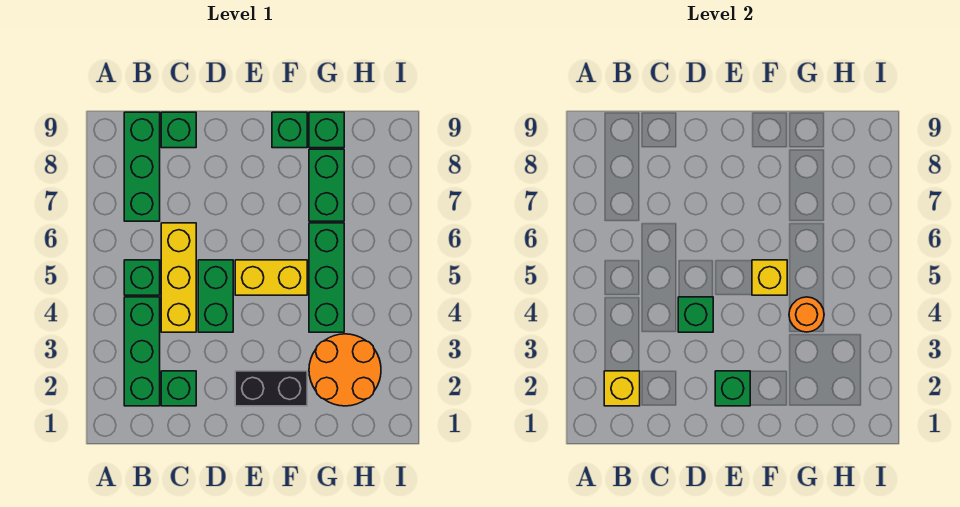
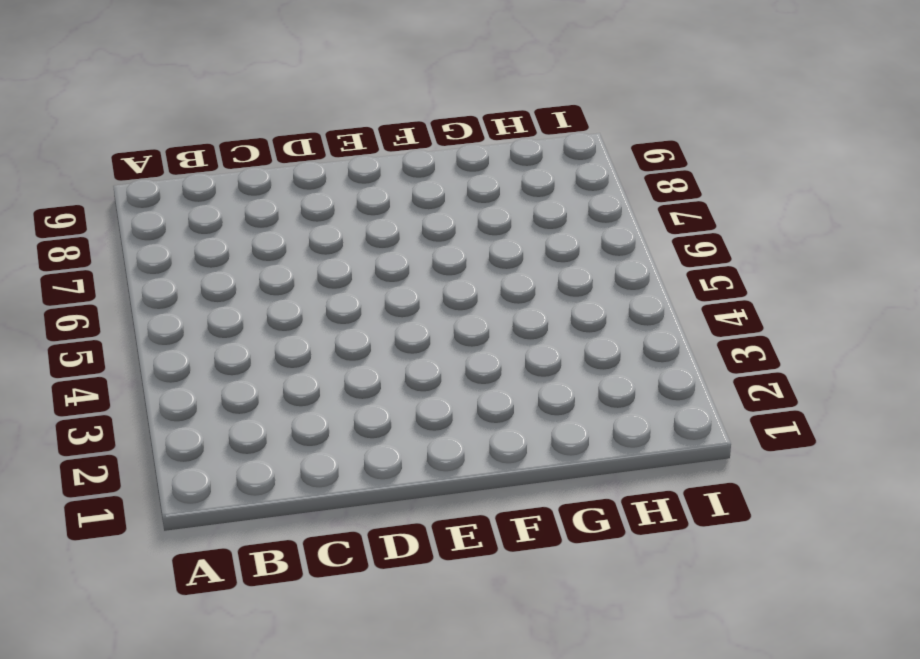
none -> green brick B2:B4 level 1
none -> green brick B5 level 1
none -> green brick B7:B9 level 1

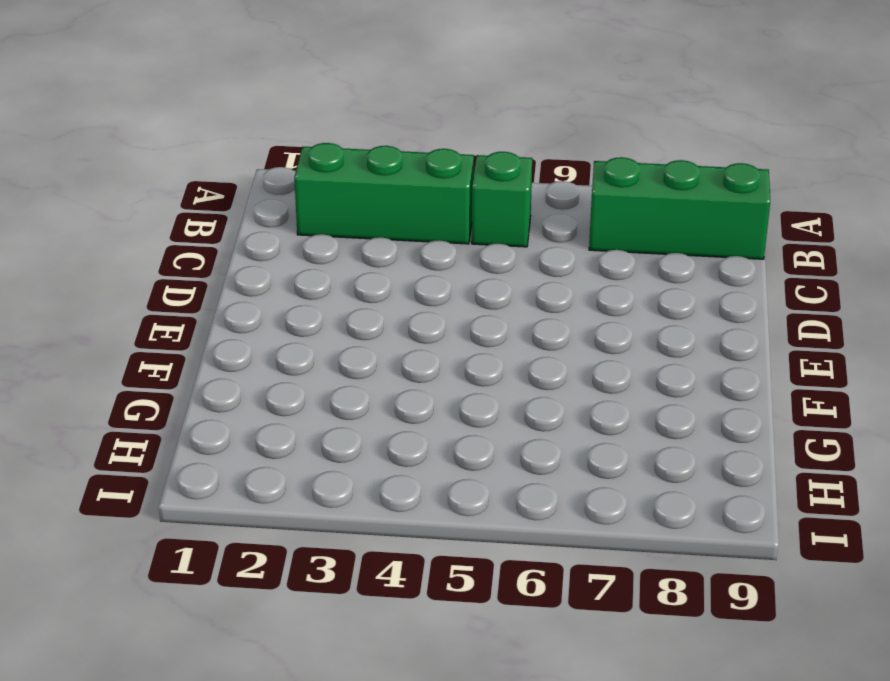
none -> green brick C2 level 1
none -> yellow brick C4:C6 level 1
none -> green brick C9 level 1

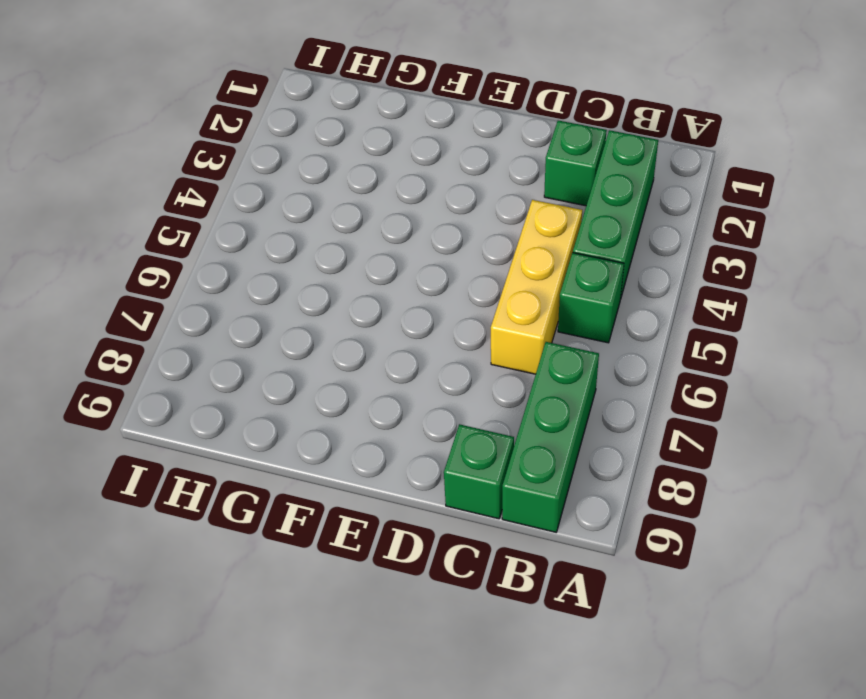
none -> green brick D4:D5 level 1
none -> black brick E2:F2 level 1
none -> yellow brick E5:F5 level 1

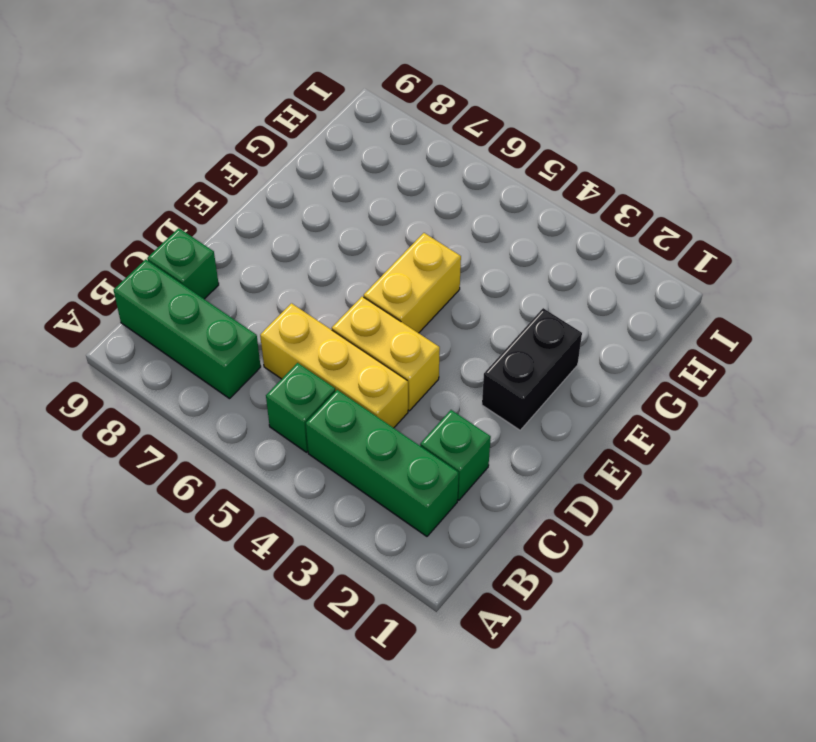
yellow brick D4:D5 level 1 -> green brick D4:D5 level 1
none -> green brick F9 level 1
none -> orange round brick G2:H3 level 1
none -> green brick G4:G6 level 1

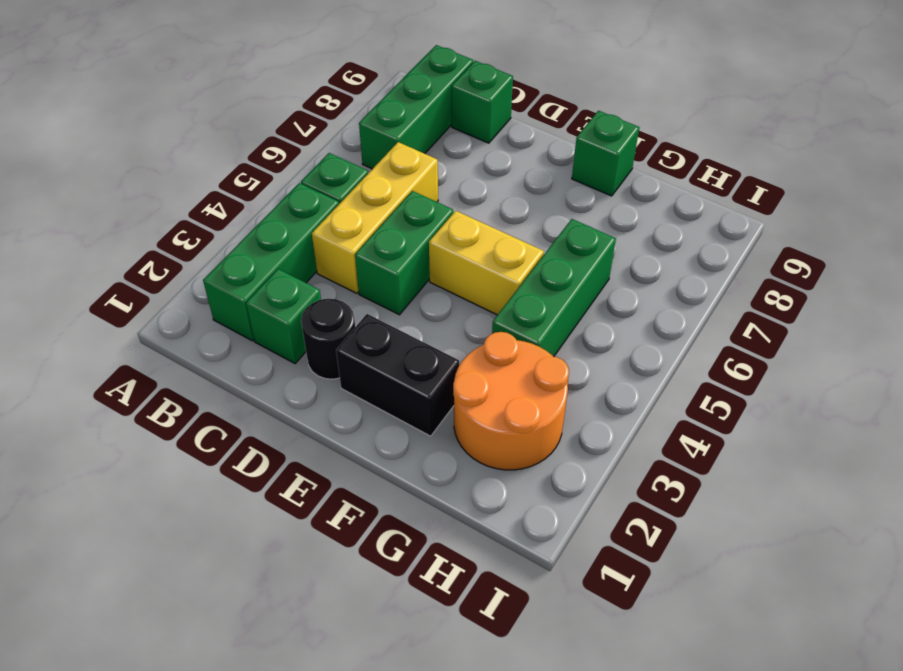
black round brick D2 level 1 -> none
none -> green brick G7:G8 level 1
none -> green brick G9 level 1
none -> yellow brick B2 level 2

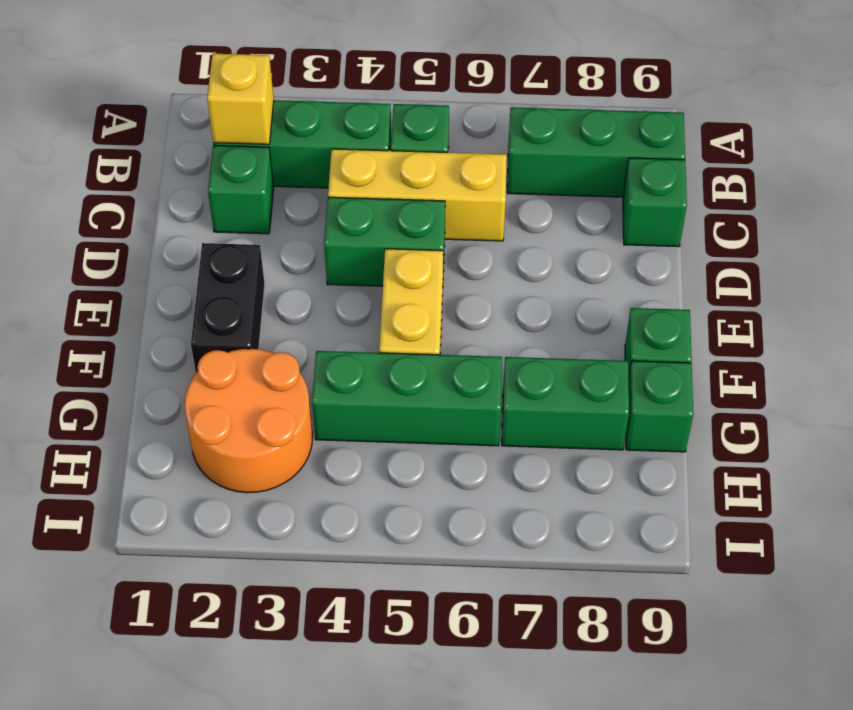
none -> green brick D4 level 2
none -> green brick E2 level 2
none -> yellow brick F5 level 2

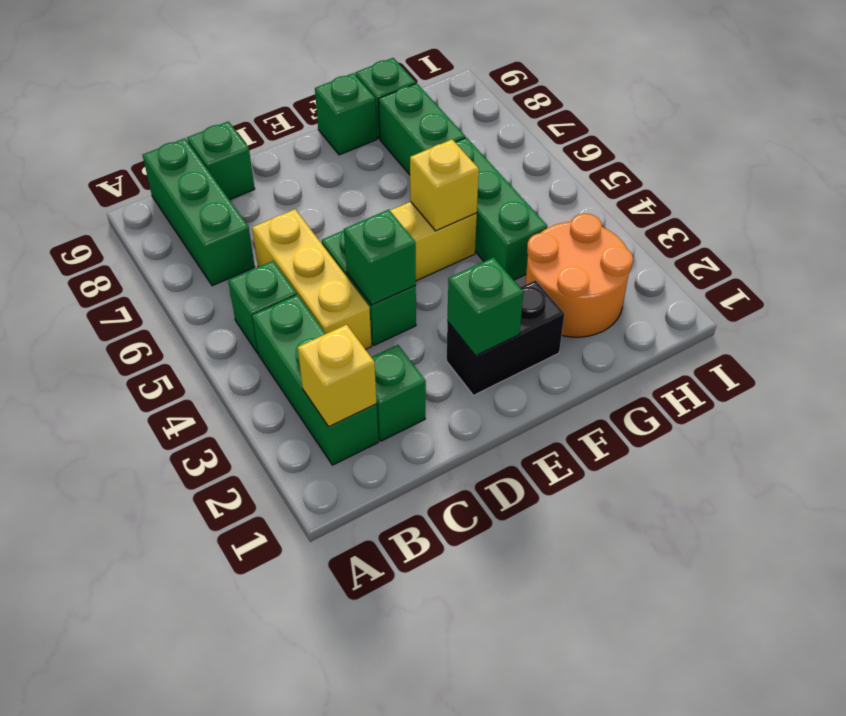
none -> orange round brick G4 level 2

